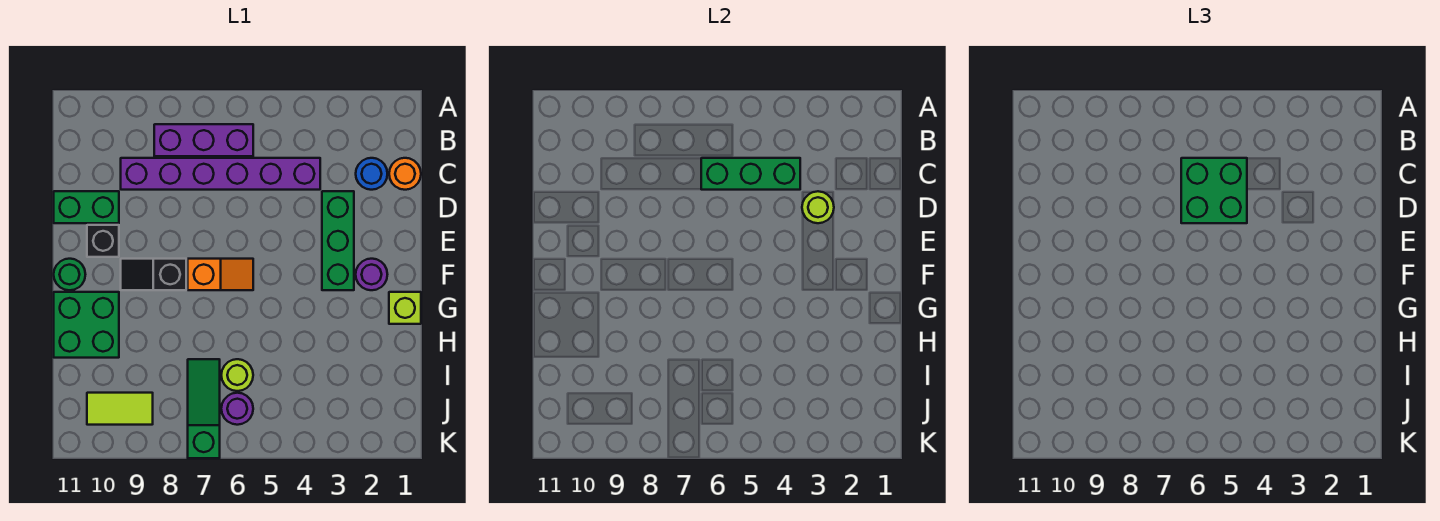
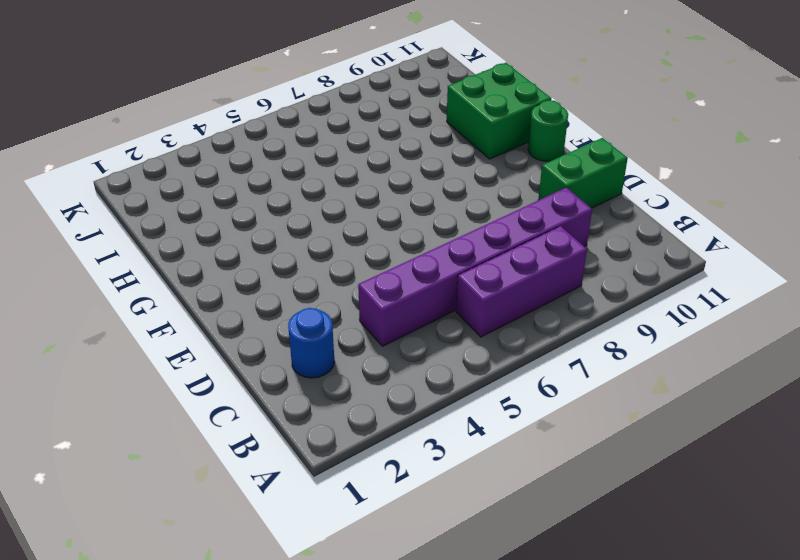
none -> orange round brick C1 level 1
none -> green brick D3:F3 level 1
none -> black brick E10 level 1

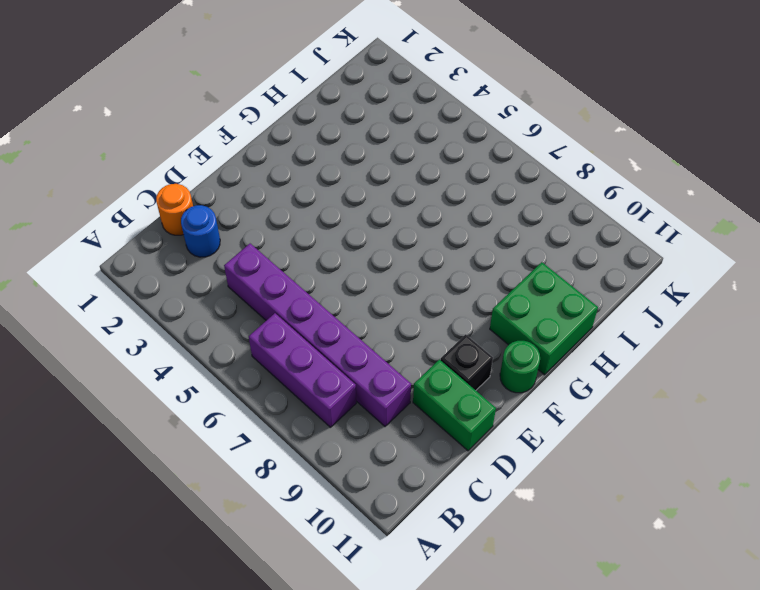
none -> green brick D3:F3 level 1
none -> purple round brick F2 level 1
none -> orange slope F6:F7 level 1 top 7

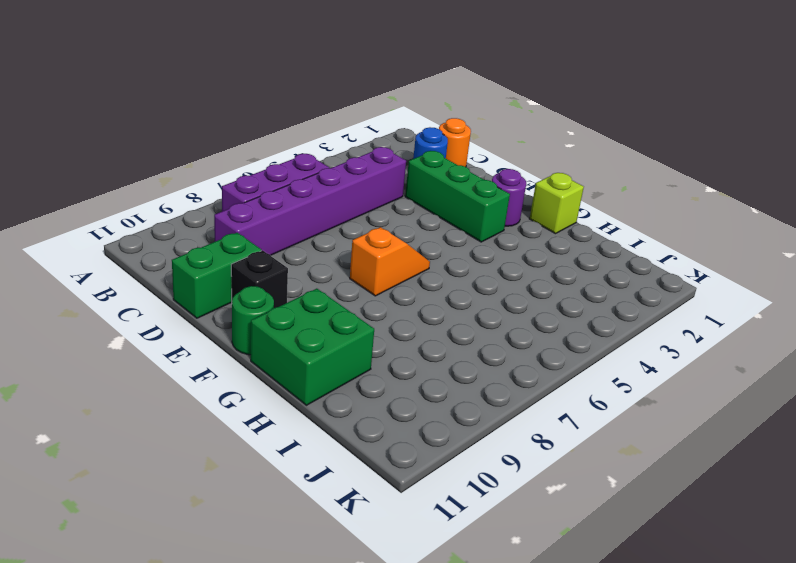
none -> black slope F8:F9 level 1 top 8
none -> lime round brick I6 level 1
none -> green slope I7:K7 level 1 top K

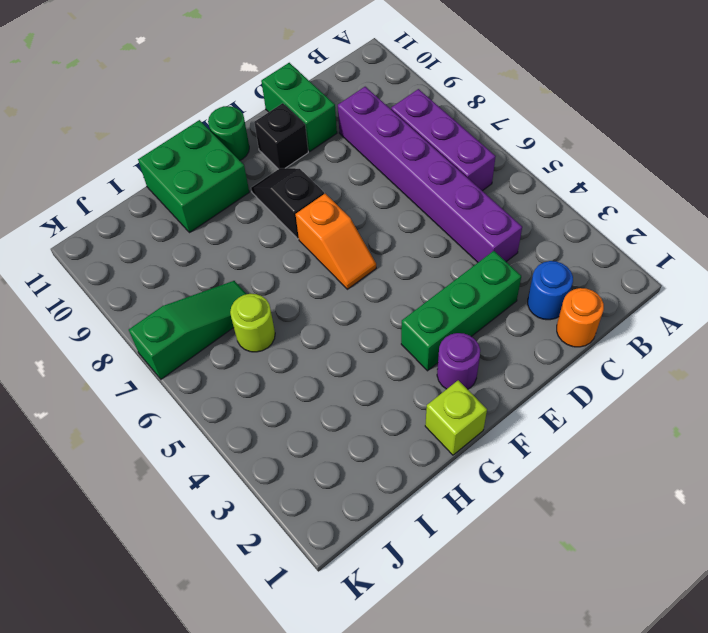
none -> purple round brick J6 level 1
none -> lime tile J9:J10 level 1
none -> green brick C4:C6 level 2

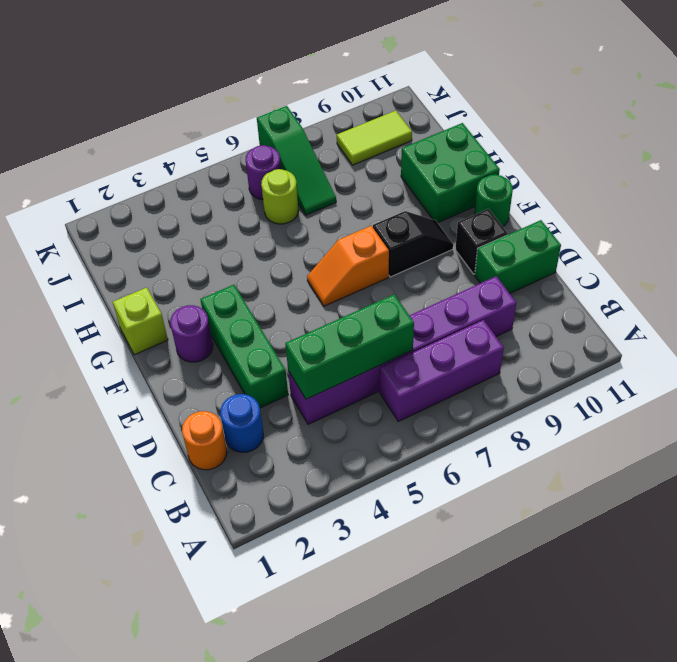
none -> lime round brick D3 level 2
none -> green brick C5:D6 level 3

